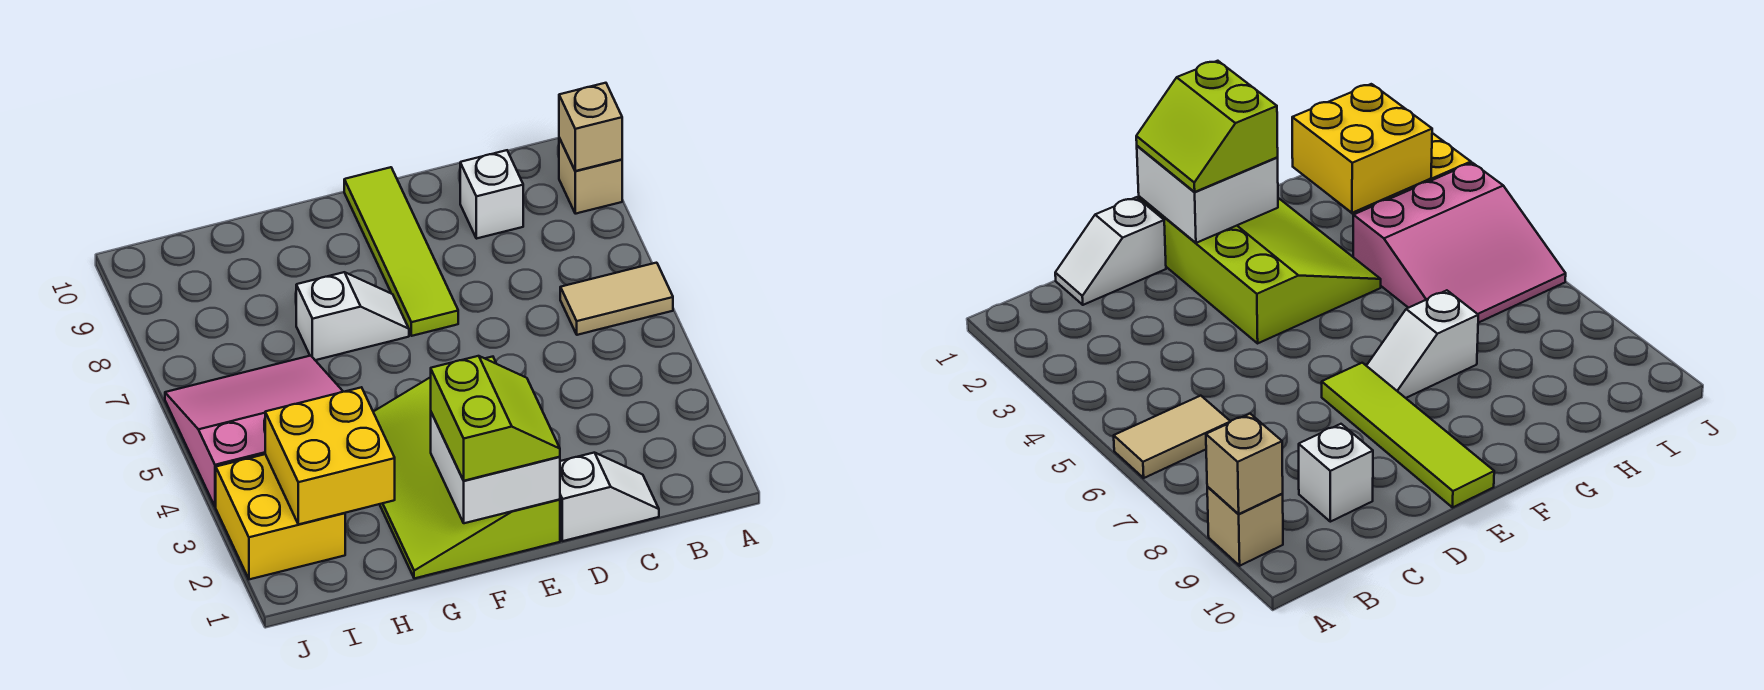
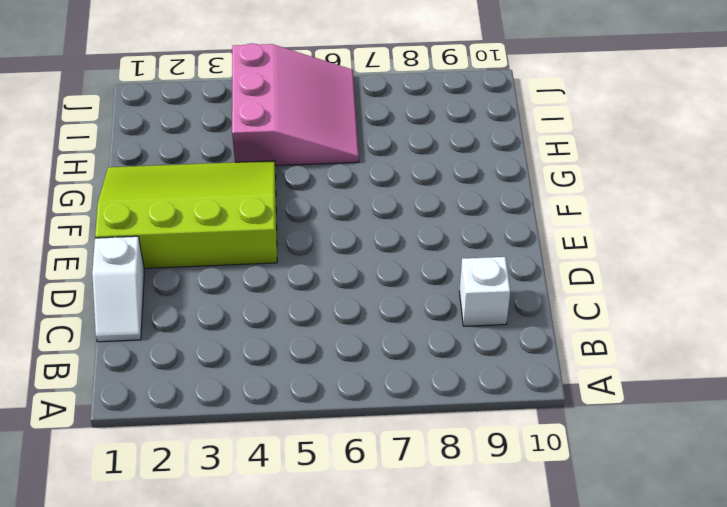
none -> tan tile A6:B6 level 1
none -> tan brick A9 level 1
none -> lime tile E7:E10 level 1

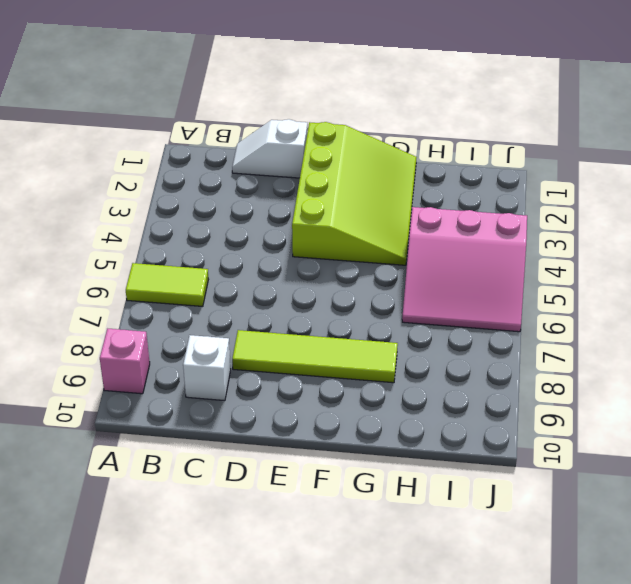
lime tile A6:B6 level 1 -> tan tile A6:B6 level 1
pink brick A9 level 1 -> tan brick A9 level 1
lime tile D8:G8 level 1 -> lime tile E7:E10 level 1
none -> white slope F7:G7 level 1 top G
none -> yellow brick I2:J3 level 1
none -> tan brick A9 level 2

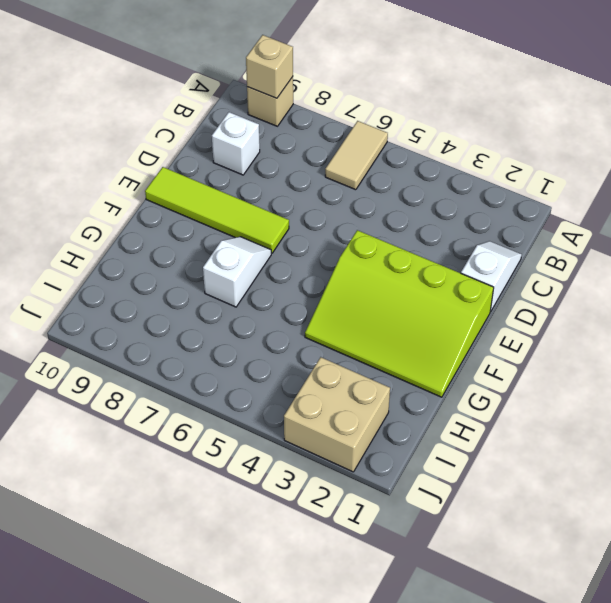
tan brick I2:J3 level 1 -> yellow brick I2:J3 level 1
none -> pink slope H4:J6 level 1 top 4
none -> white brick E1:F2 level 2
none -> yellow brick H2:I3 level 2

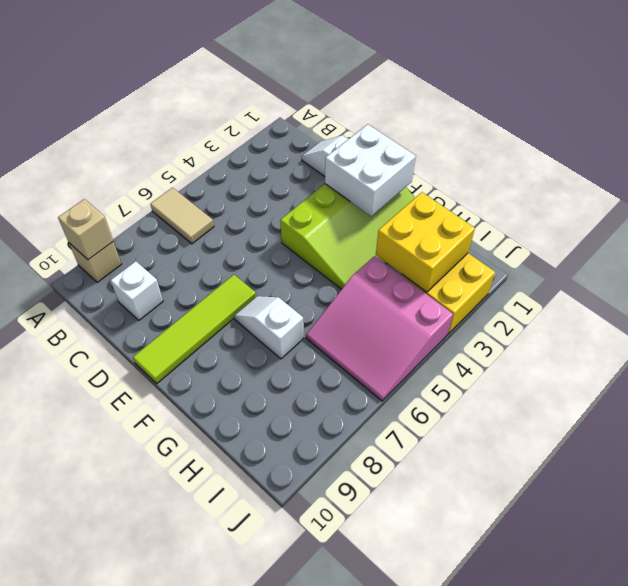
none -> lime slope E1:F2 level 3 top F

